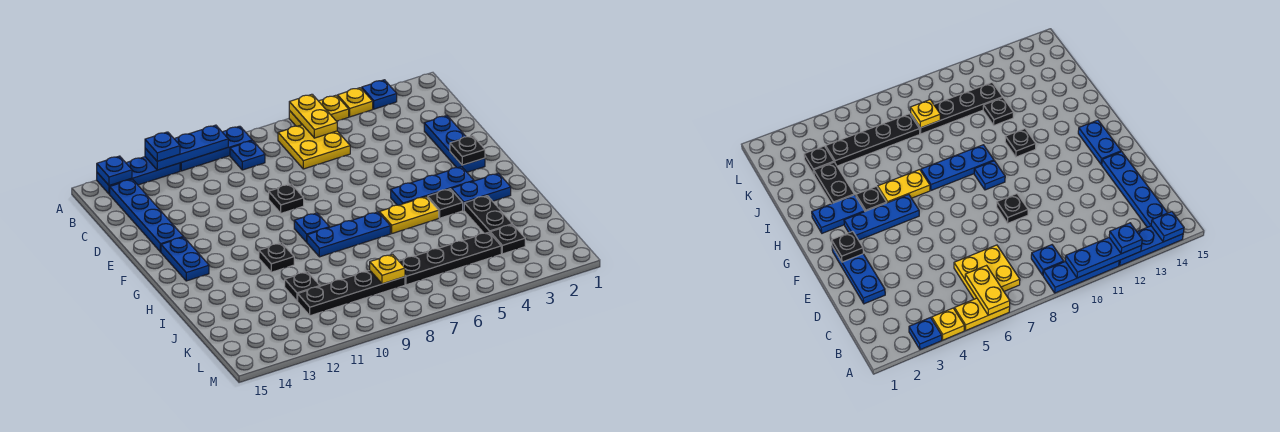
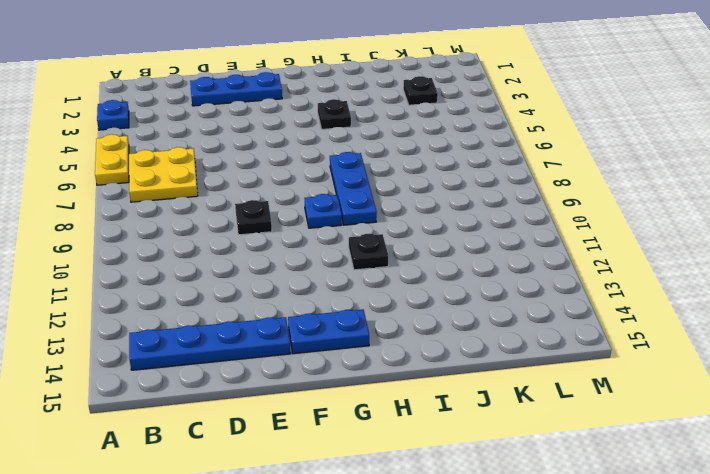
none -> yellow plate A4 level 1
none -> blue plate A9:A11 level 1
none -> blue plate A12:A14 level 1

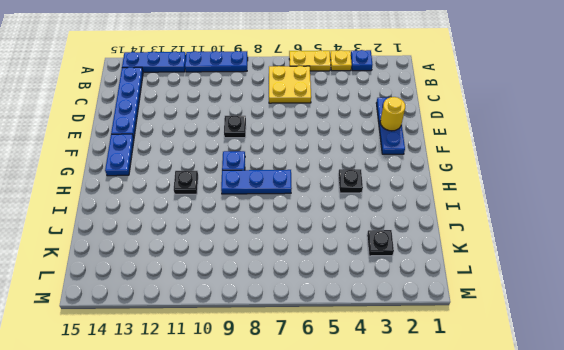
yellow round brick E2 level 2 -> none
none -> blue plate B9 level 1
none -> blue plate G3:G5 level 1
none -> blue plate H2:H3 level 1

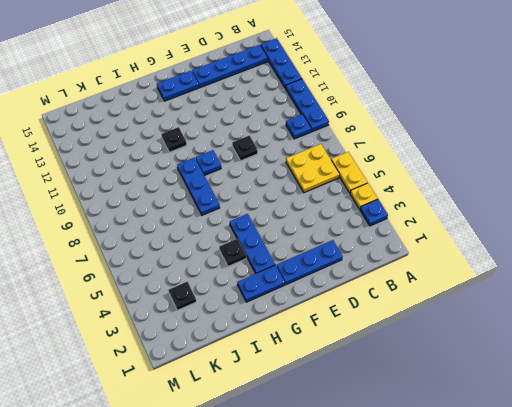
blue plate G2:H2 level 1 -> blue plate H2:H3 level 1
none -> yellow plate H5:H6 level 1
none -> black plate I3:J3 level 1
none -> black plate J11 level 1

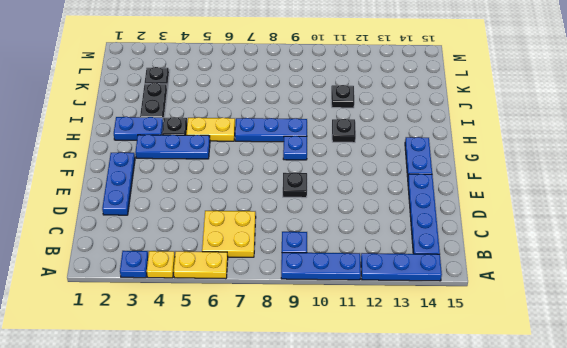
none -> black plate K4:K7 level 1
none -> black plate K8:K11 level 1
none -> yellow plate A6:B6 level 2

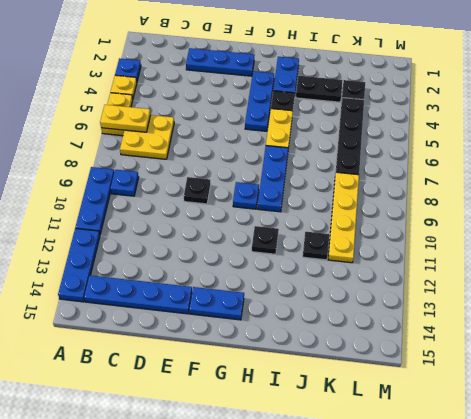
yellow plate K8:K11 level 1 -> black plate K8:K11 level 1
none -> blue plate A10:A12 level 2
none -> blue plate A14 level 2
none -> black plate F2 level 2

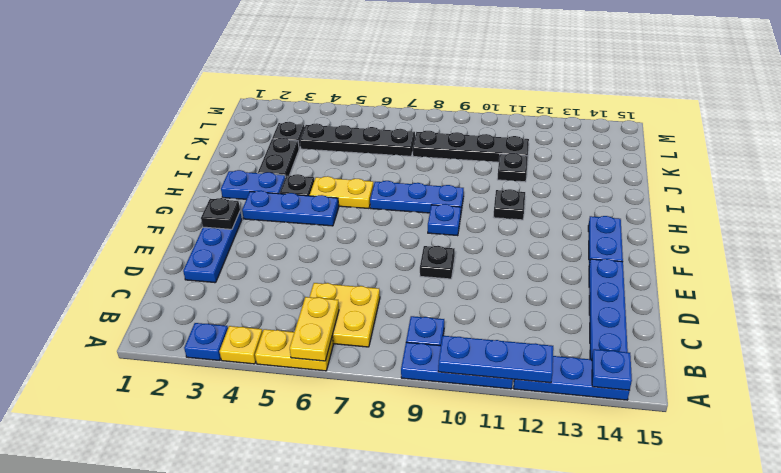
none -> yellow plate K8 level 2
none -> blue plate A12 level 3

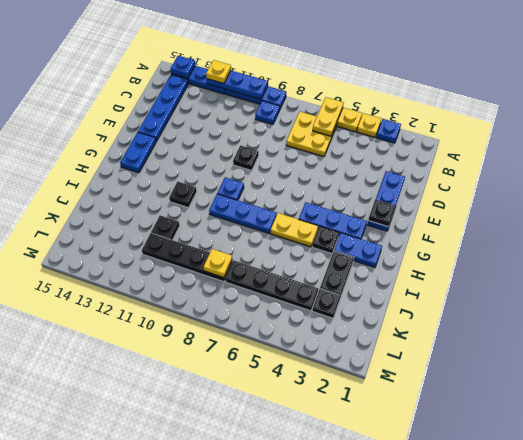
yellow plate A12 level 3 -> blue plate A12 level 3

